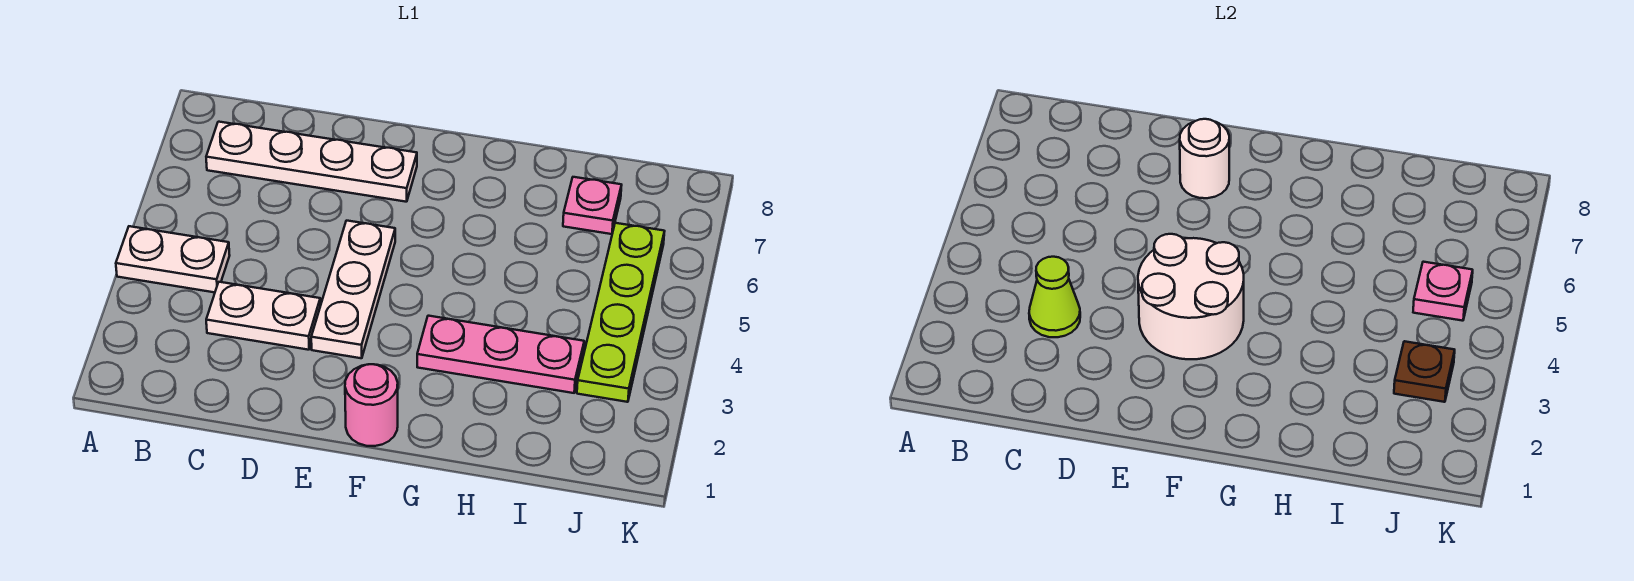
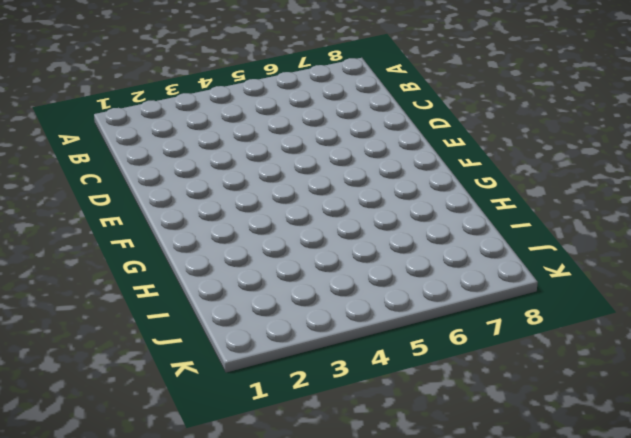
none -> white plate A4:B4 level 1
none -> white plate B7:E7 level 1
none -> white plate C3:D3 level 1

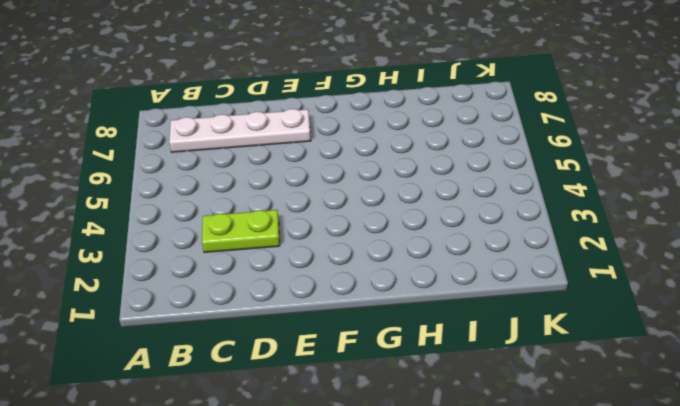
lime plate C3:D3 level 1 -> white plate C3:D3 level 1
none -> white plate A4:B4 level 1
none -> white plate E3:E5 level 1
none -> pink round brick F1 level 1

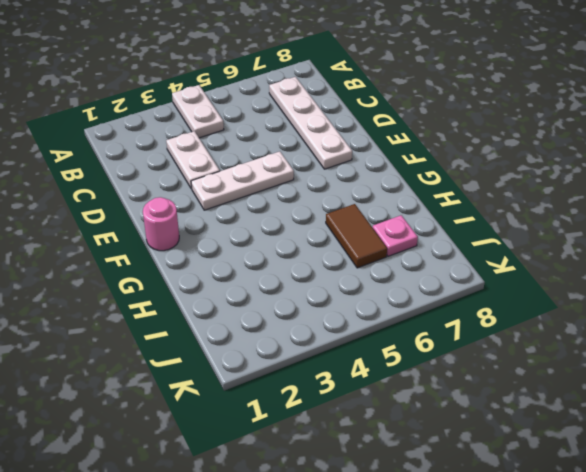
brown tile H6:I6 level 1 -> none
none -> pink plate G3:I3 level 1
none -> lime plate J3:J6 level 1
none -> lime cone C3 level 2

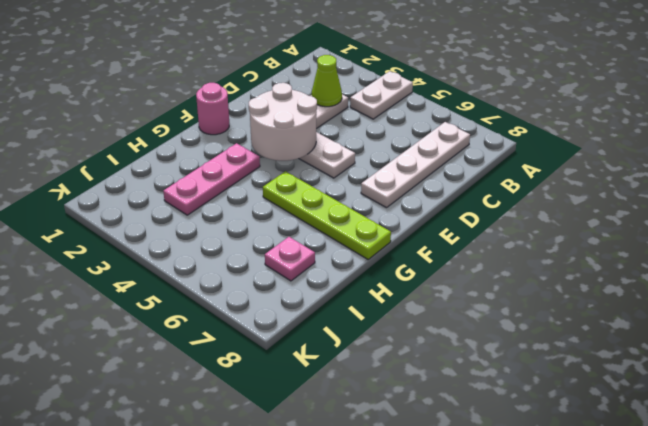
lime plate G5:G8 level 1 -> lime plate J3:J6 level 1
none -> white round brick E7 level 2
none -> brown plate J3 level 2
none -> pink plate J5 level 2

